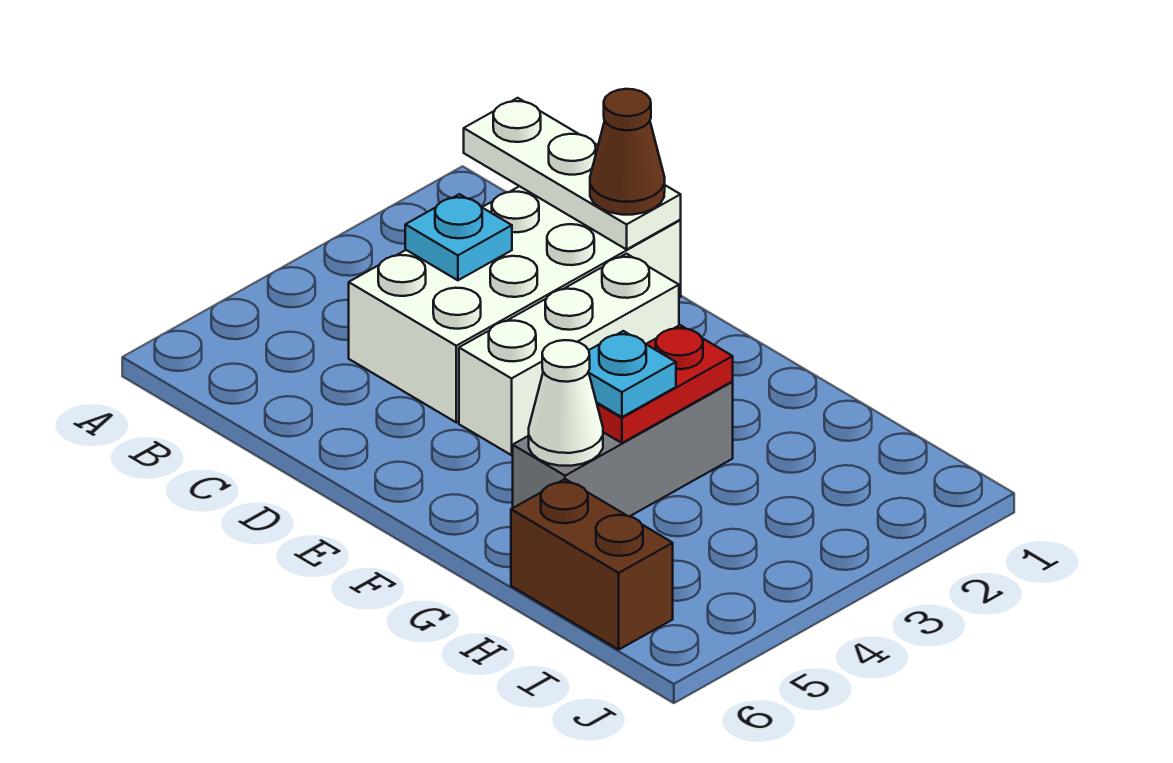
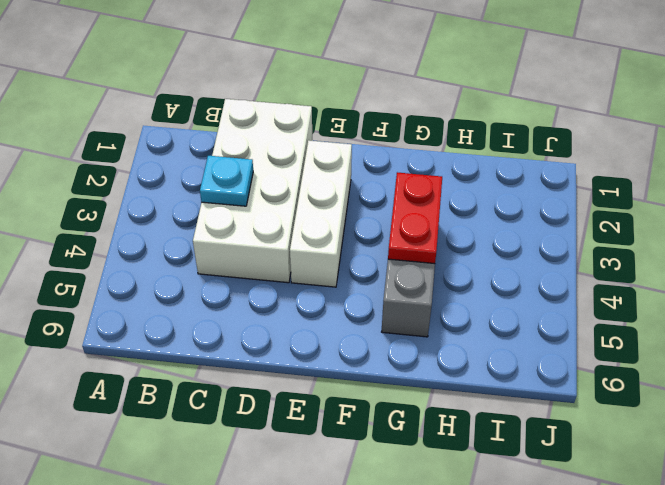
none -> brown brick H6:I6 level 1
none -> white plate B1:D1 level 2

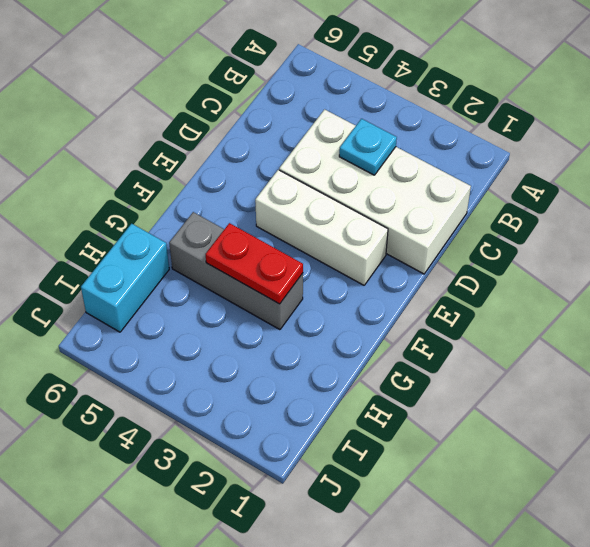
cyan brick H6:I6 level 1 -> brown brick H6:I6 level 1
none -> white plate B1:D1 level 2
none -> white cone G5 level 2

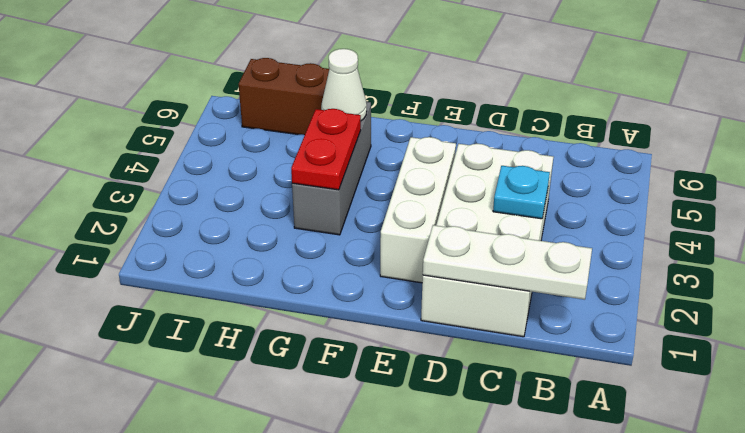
none -> brown cone D1 level 3
none -> cyan plate G4 level 3

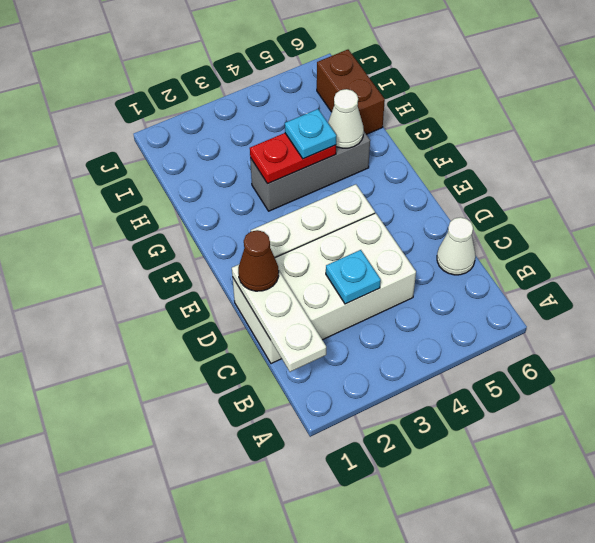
white cone C6 level 1 -> none

